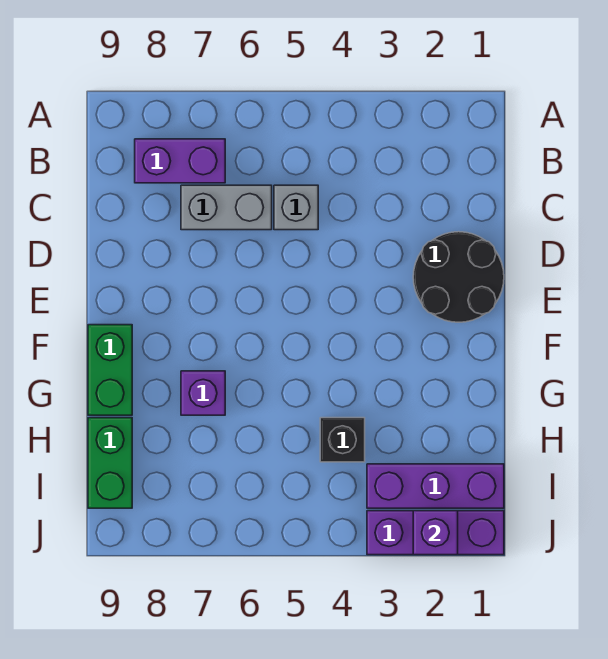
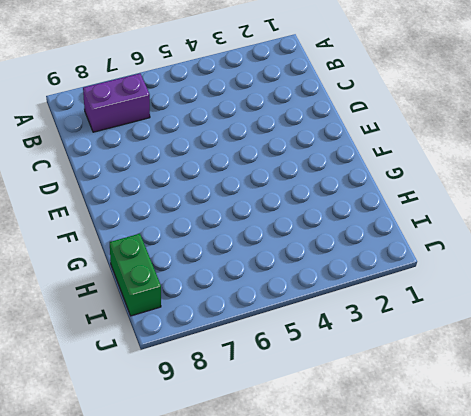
none -> grey brick C5 level 1
none -> grey brick C6:C7 level 1

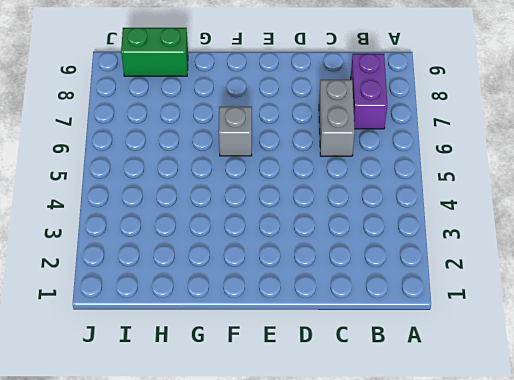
grey brick F6 level 1 -> grey brick C5 level 1
none -> black round brick D1:E2 level 1
none -> green brick F9:G9 level 1

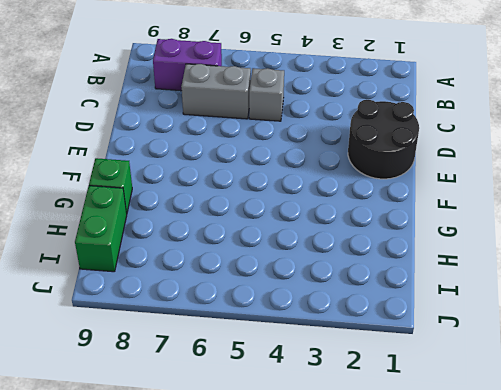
green brick G9 level 1 -> green brick F9:G9 level 1
none -> purple brick G7 level 1
none -> black brick H4 level 1

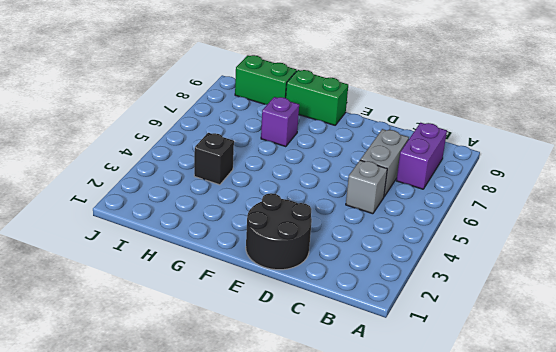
none -> purple brick I1:I3 level 1
none -> purple brick J1:J3 level 1

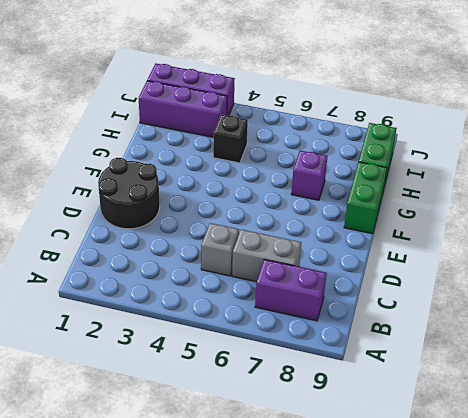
none -> purple brick J2 level 2

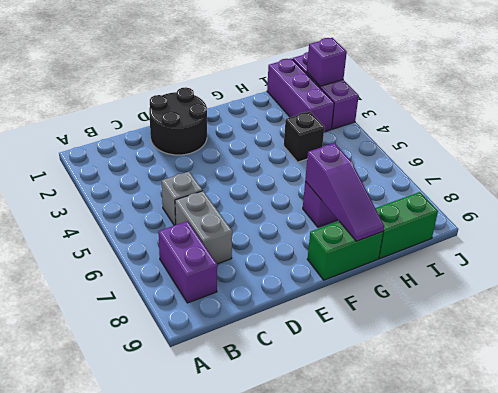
purple slope G7:G9 level 2 top 7 -> none

